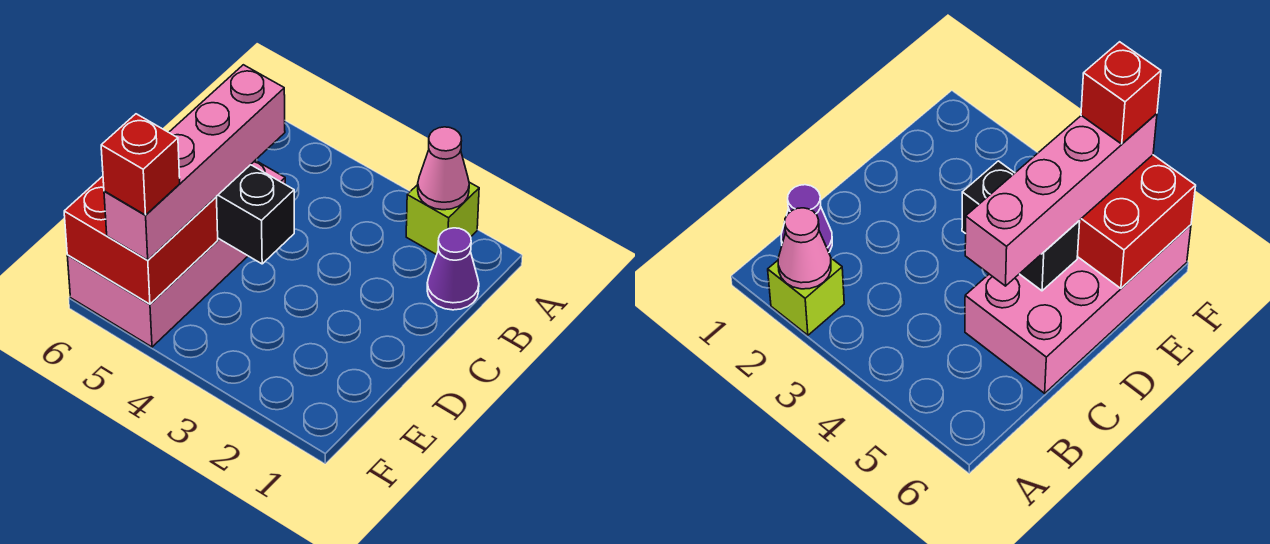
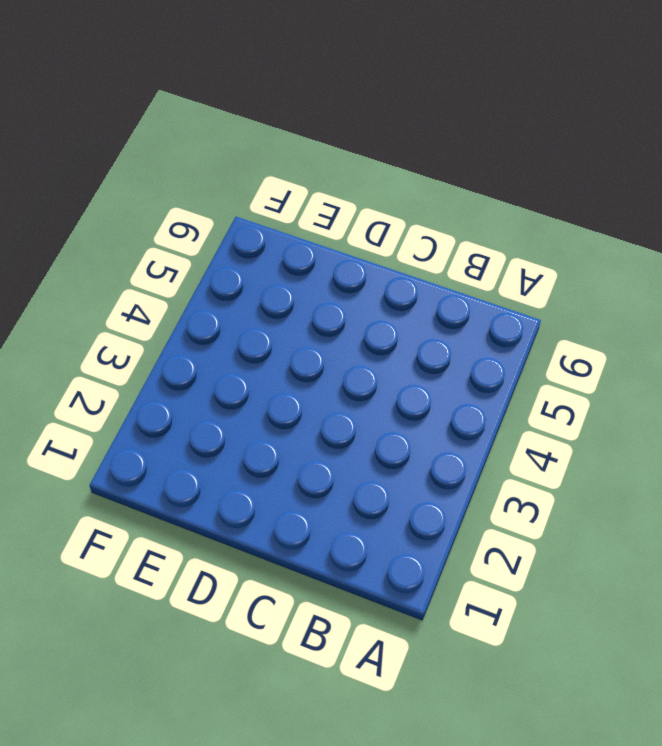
none -> lime brick A2 level 1
none -> purple cone B1 level 1

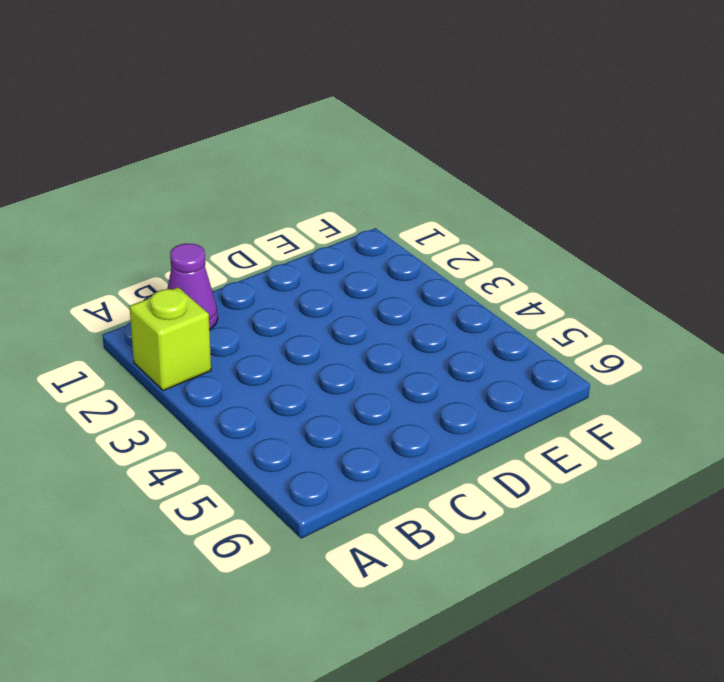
none -> pink brick C5:F6 level 1
none -> pink cone A2 level 2

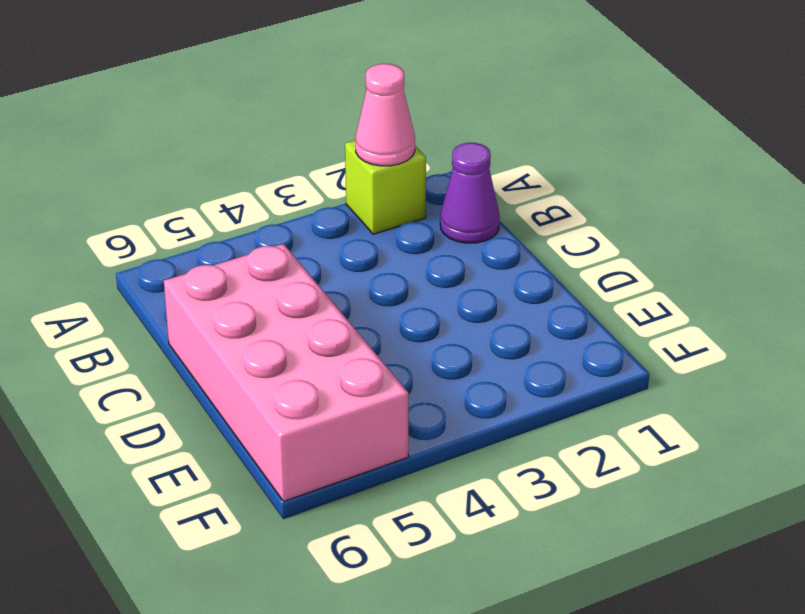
none -> black brick D4:D5 level 2
none -> red brick E5:F6 level 2

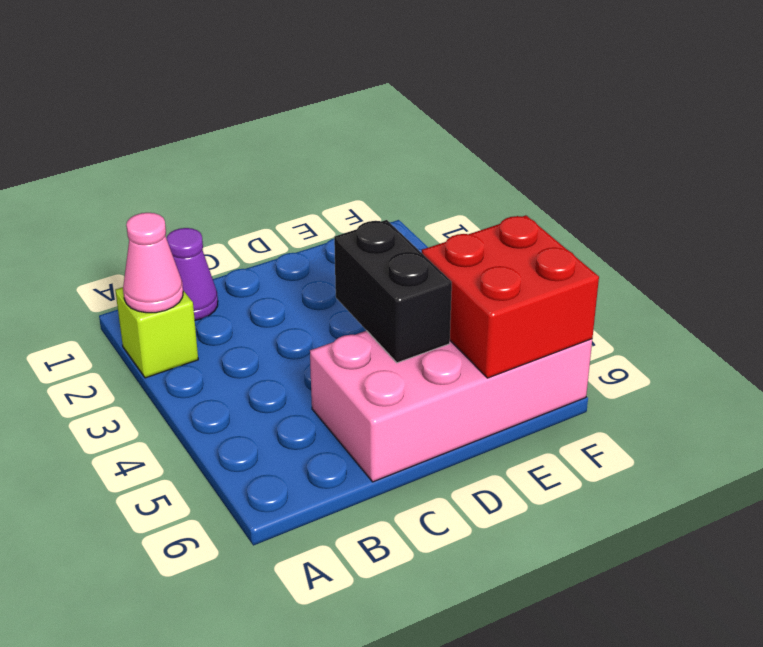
none -> pink brick C5:F5 level 3
none -> red brick F5 level 4

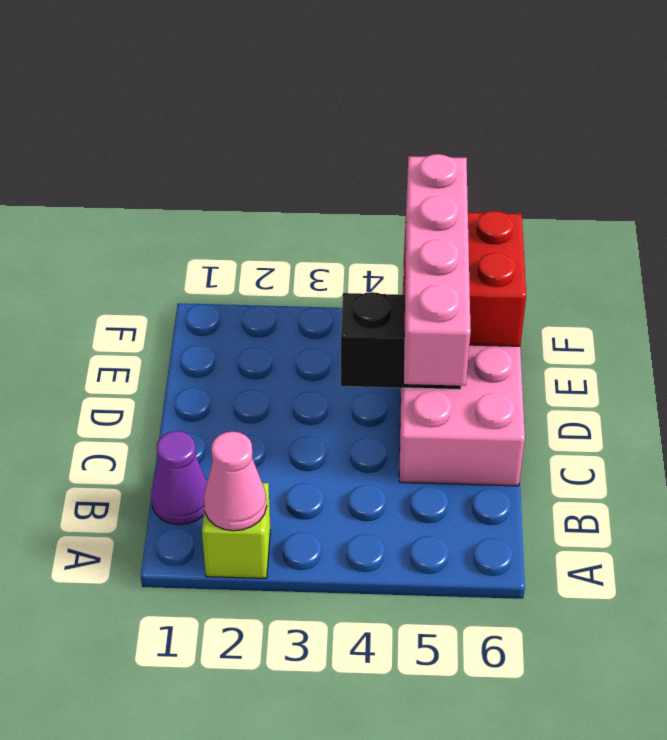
none -> red brick F5 level 4

